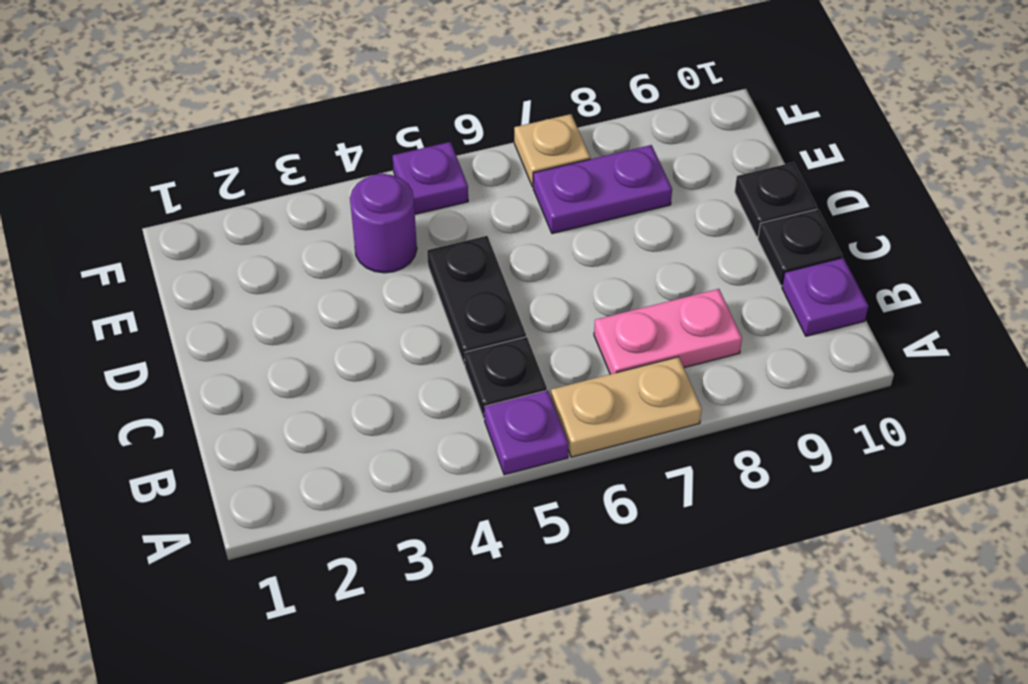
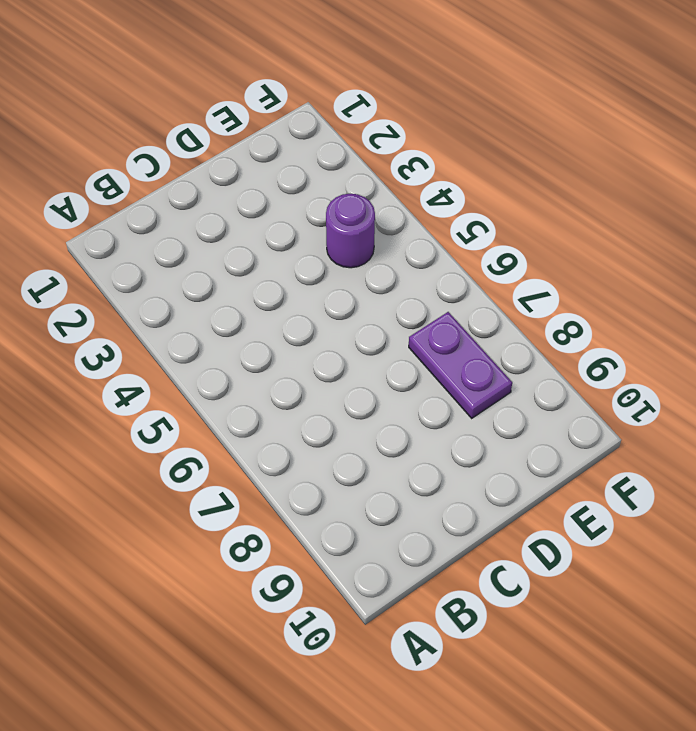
none -> purple plate A5 level 1
none -> tan plate A6:A7 level 1
none -> black plate B5 level 1

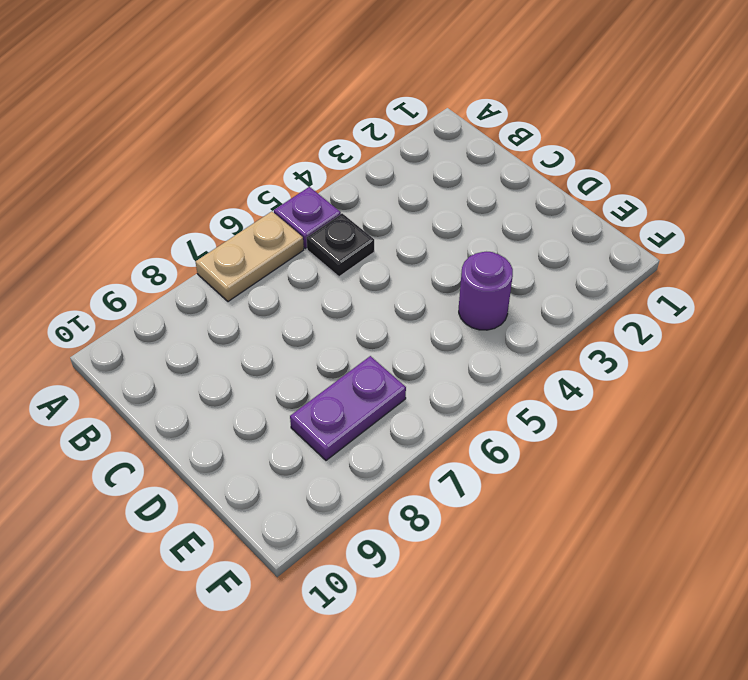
none -> pink plate B7:B8 level 1
none -> purple plate B10 level 1
none -> black plate C5:D5 level 1

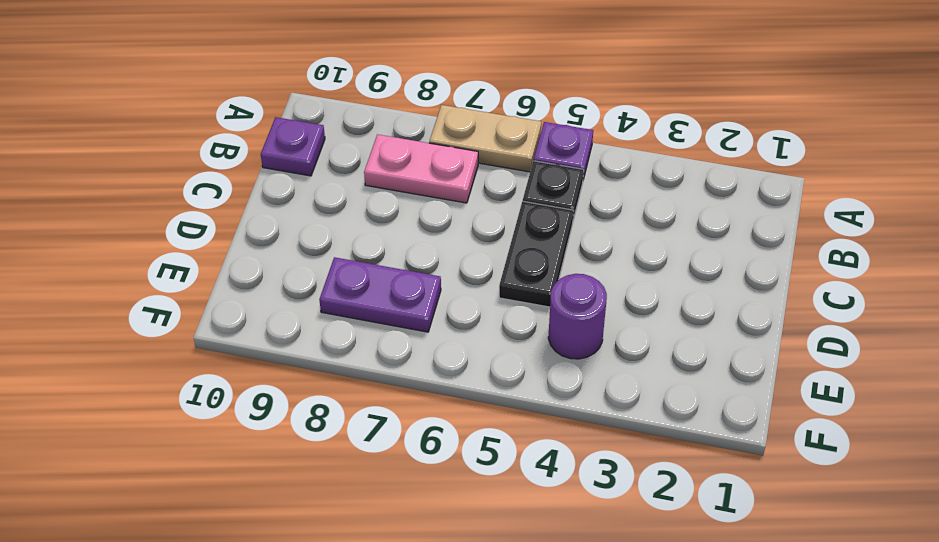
none -> black plate C10 level 1
none -> black plate D10 level 1
none -> purple plate F5 level 1

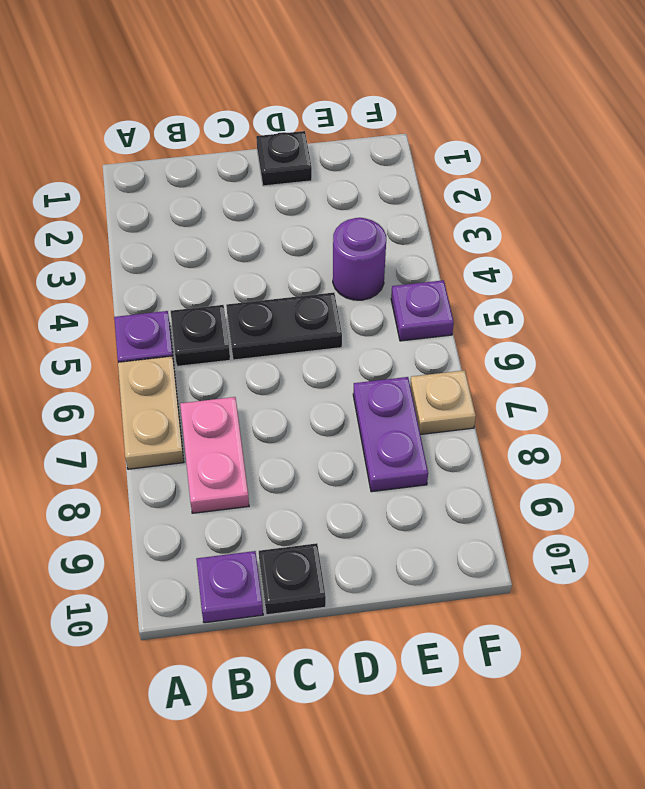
black plate D1 level 1 -> black plate D10 level 1

